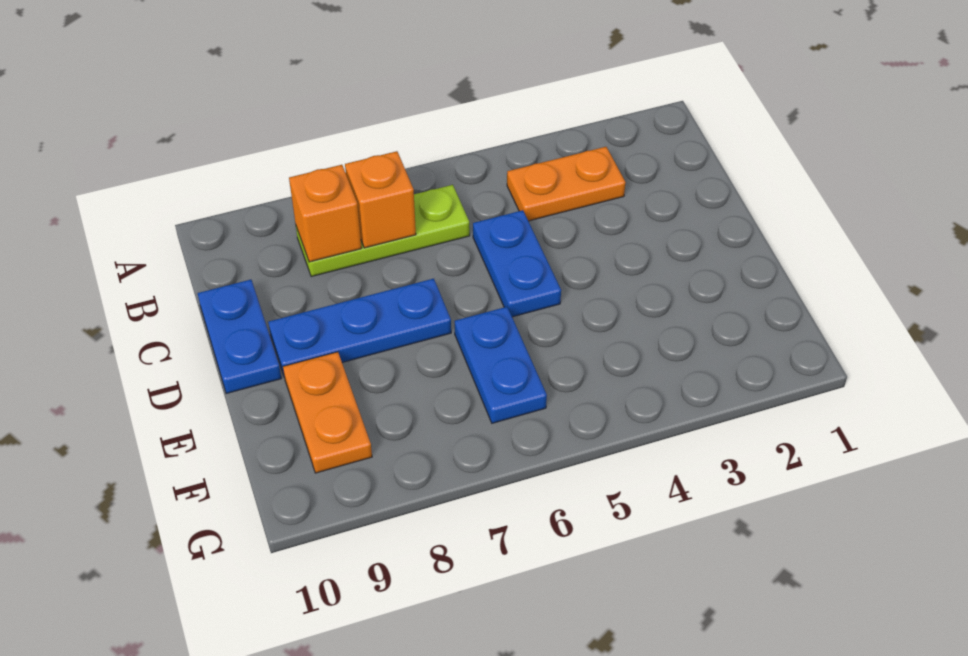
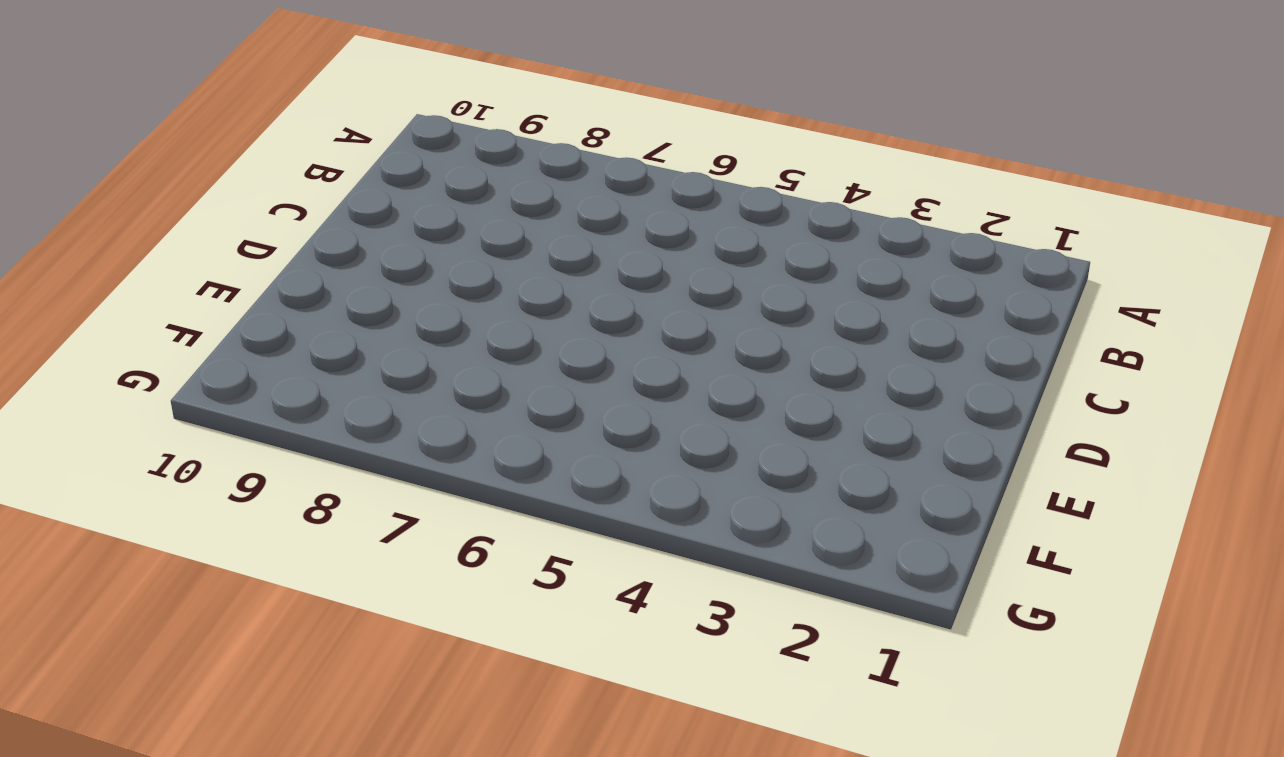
none -> orange plate B3:B4 level 1
none -> lime plate B6:B8 level 1

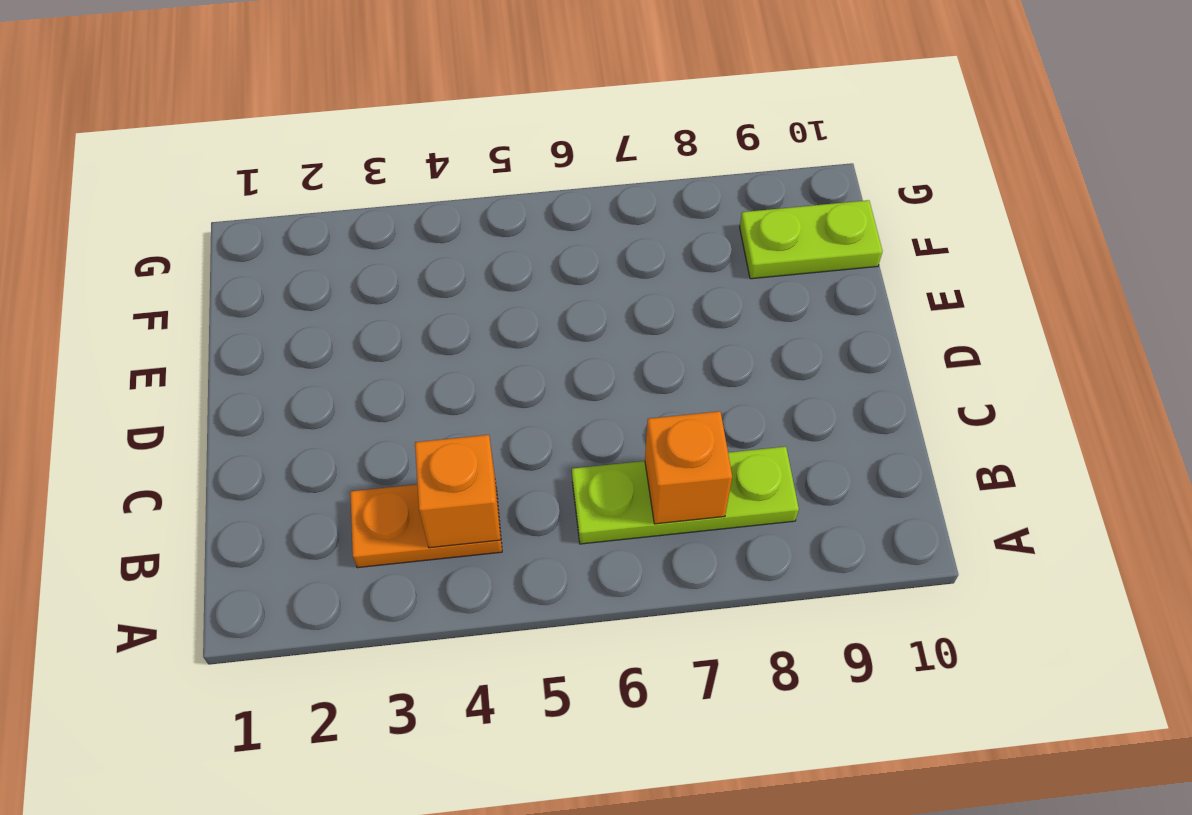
orange brick B4 level 2 -> orange brick B8 level 2
lime plate F9:F10 level 1 -> orange plate E9:F9 level 1
none -> blue plate C5:D5 level 1
none -> blue plate C10:D10 level 1

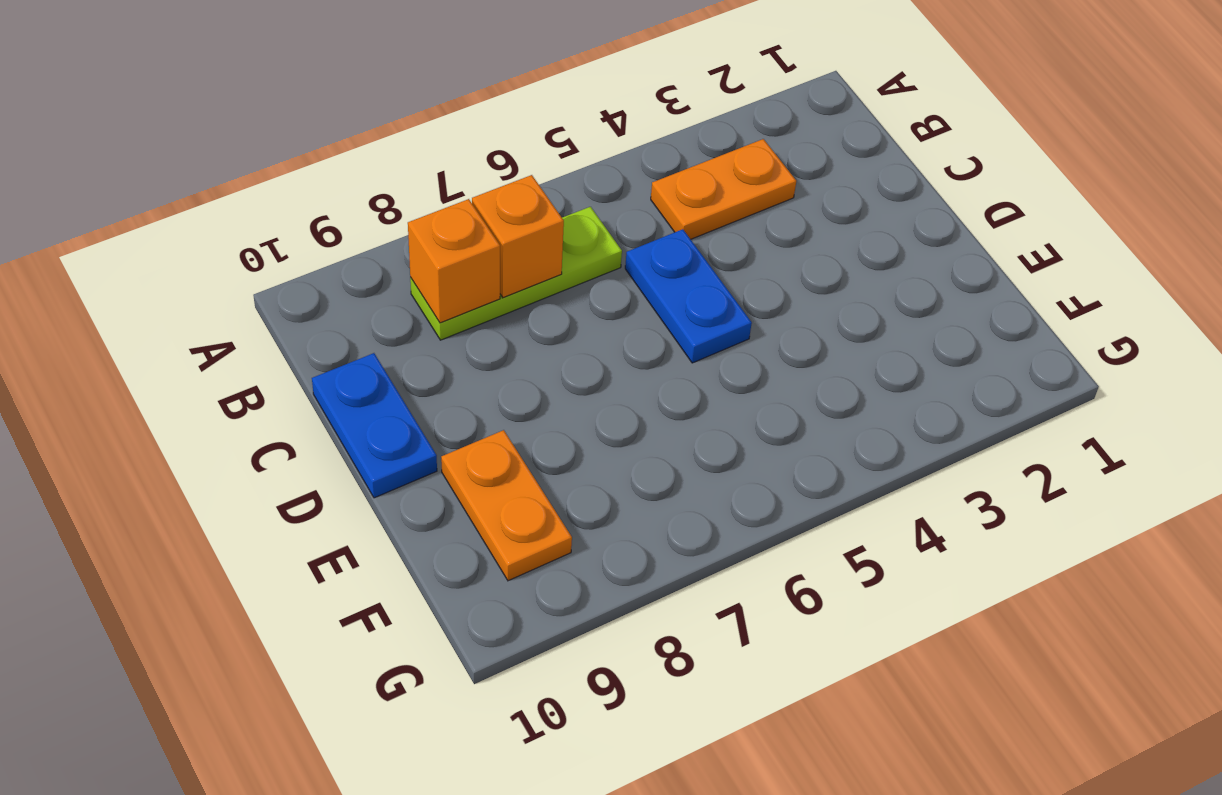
none -> blue plate D7:D9 level 1
none -> blue plate E6:F6 level 1

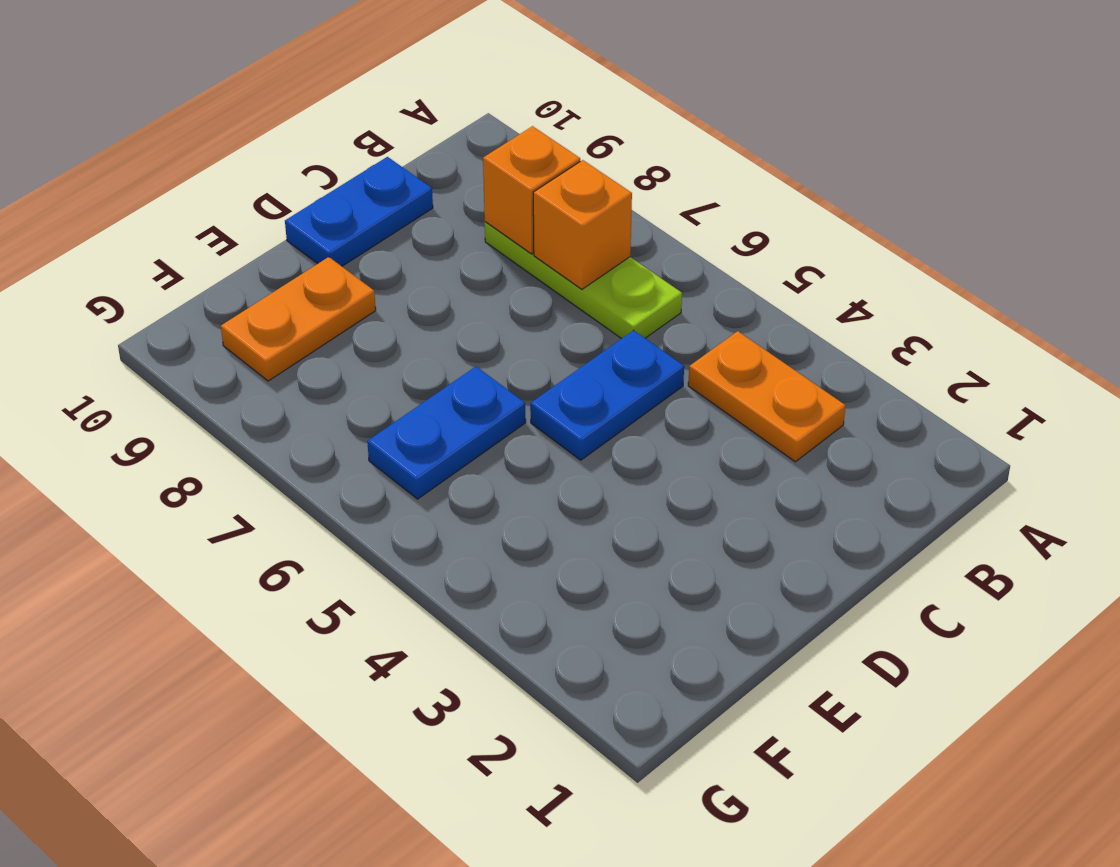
none -> blue plate D7:D9 level 1

